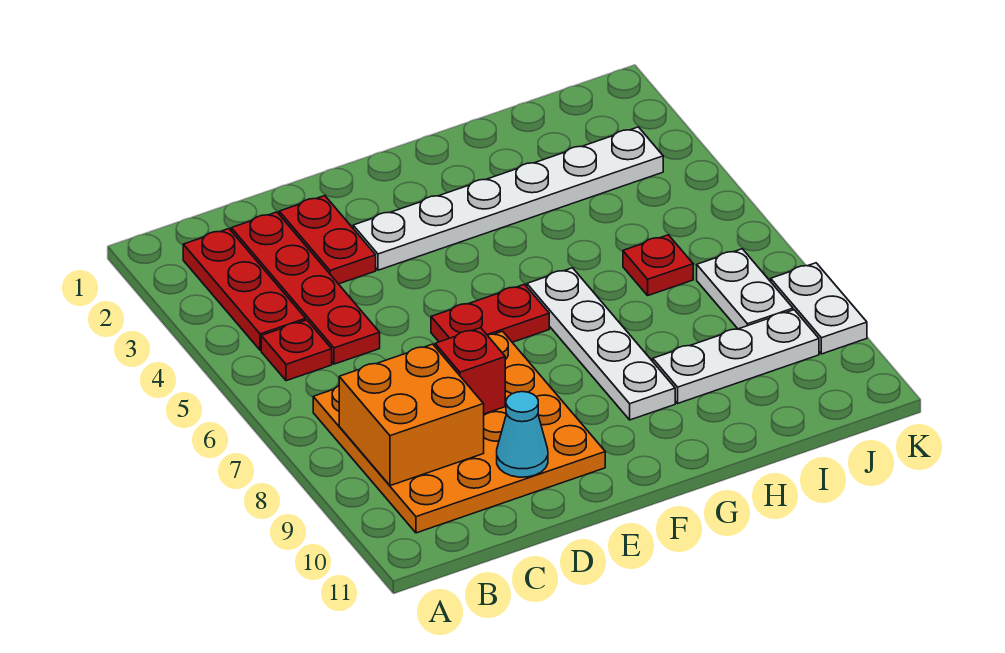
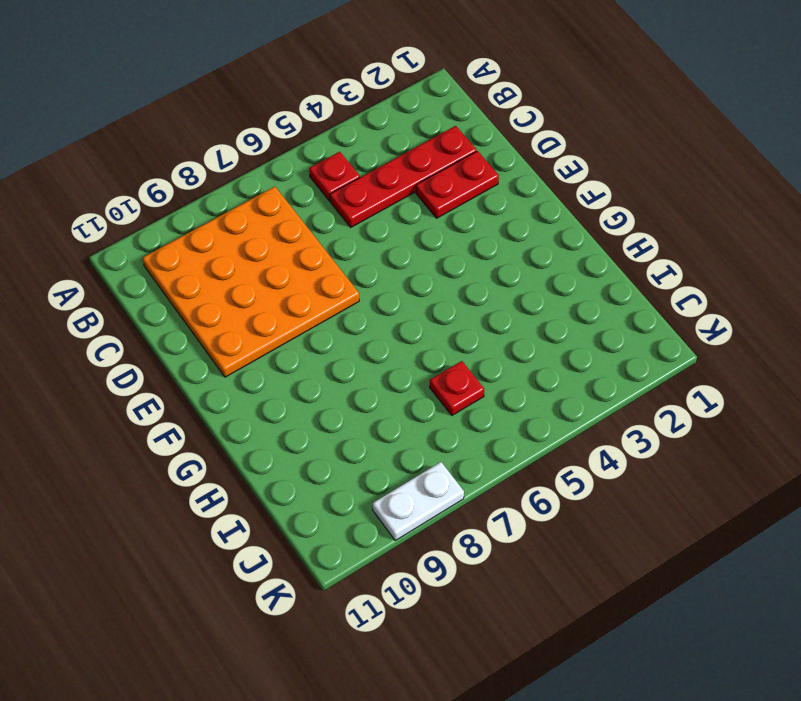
none -> red plate B2:B4 level 1
none -> white plate E3:J3 level 1
none -> red plate E6:F6 level 1

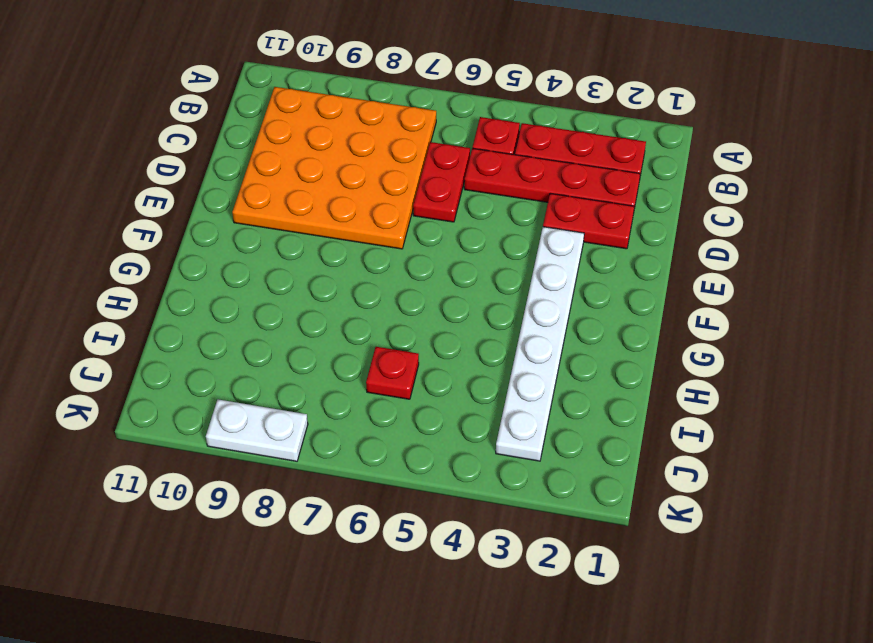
red plate C6:D6 level 1 -> red plate E6:F6 level 1
none -> white plate G6:G9 level 1
none -> white plate H9:J9 level 1
none -> white plate J7:J8 level 1

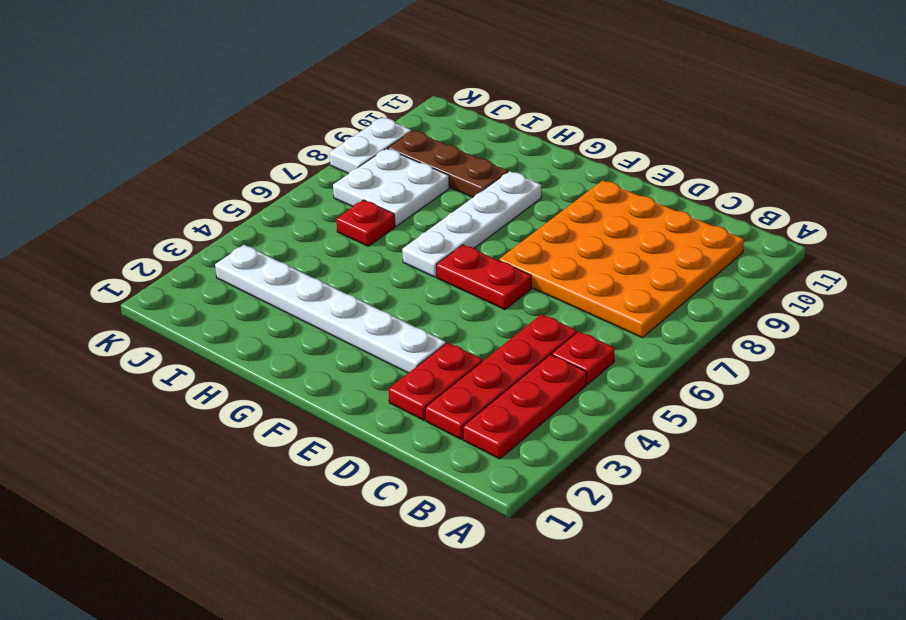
brown plate H9:J9 level 1 -> white plate H9:J9 level 1
white plate I7:J8 level 1 -> white plate J7:J8 level 1
none -> orange brick B8:C9 level 2
none -> red brick D8 level 2
none -> cyan cone D10 level 2

